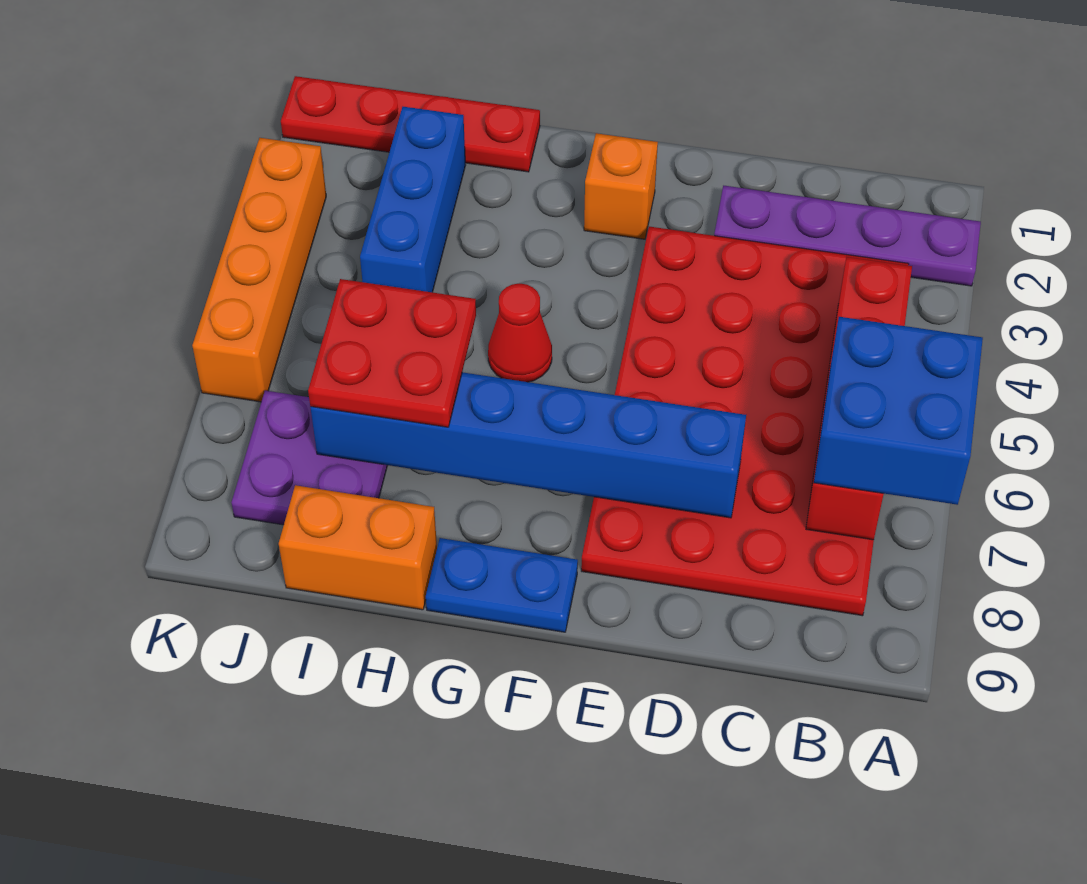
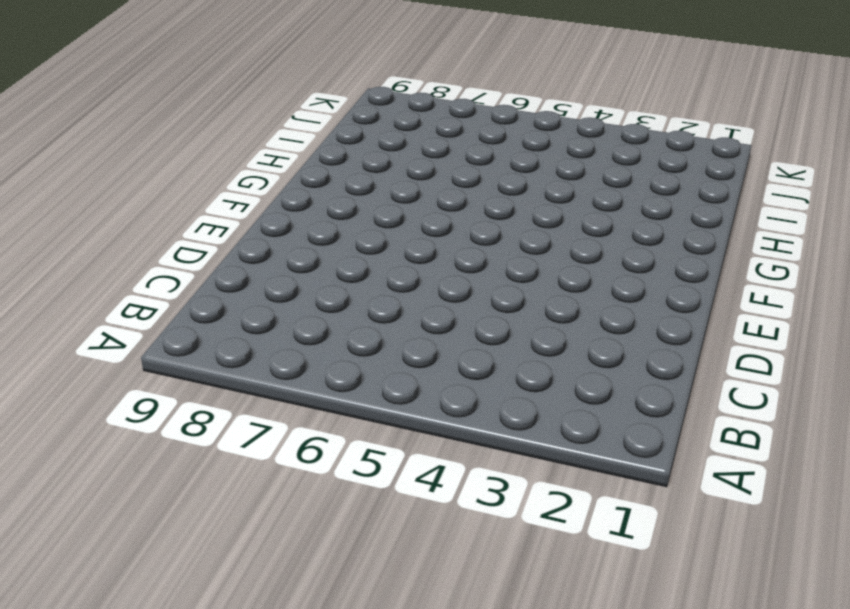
none -> purple plate A2:D2 level 1
none -> red plate B3:E8 level 1
none -> orange brick F2 level 1

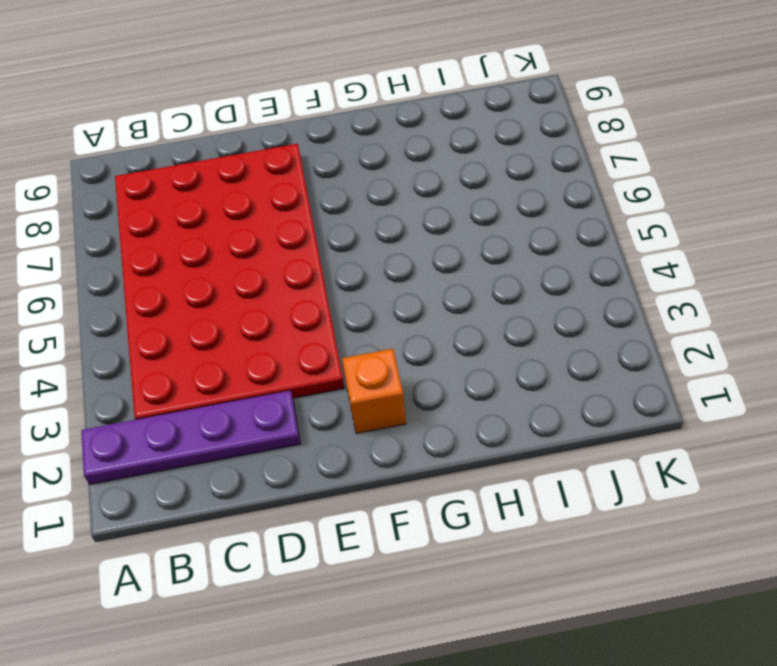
none -> blue plate F9:G9 level 1
none -> red cone G5 level 1
none -> red plate H1:K1 level 1

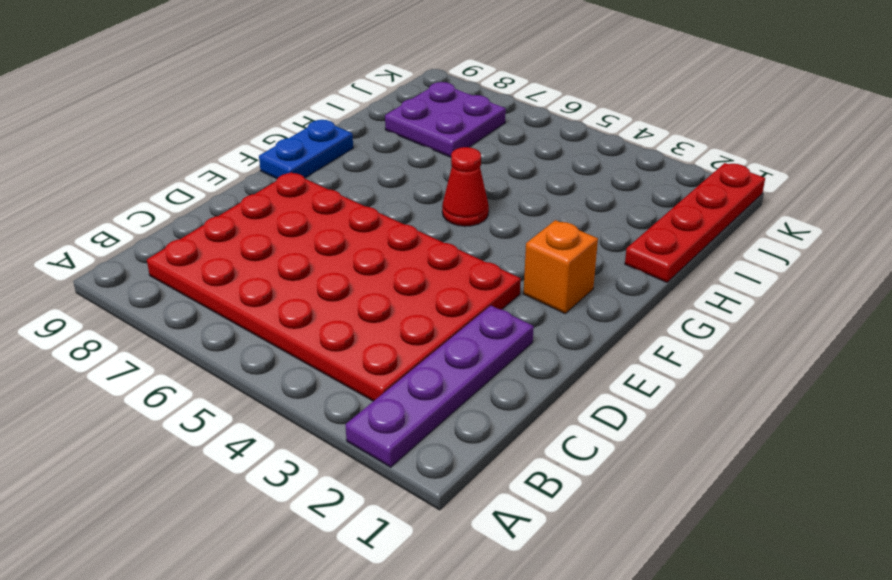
none -> orange brick H9:I9 level 1
none -> blue brick I2:I4 level 1
none -> orange brick K3:K6 level 1

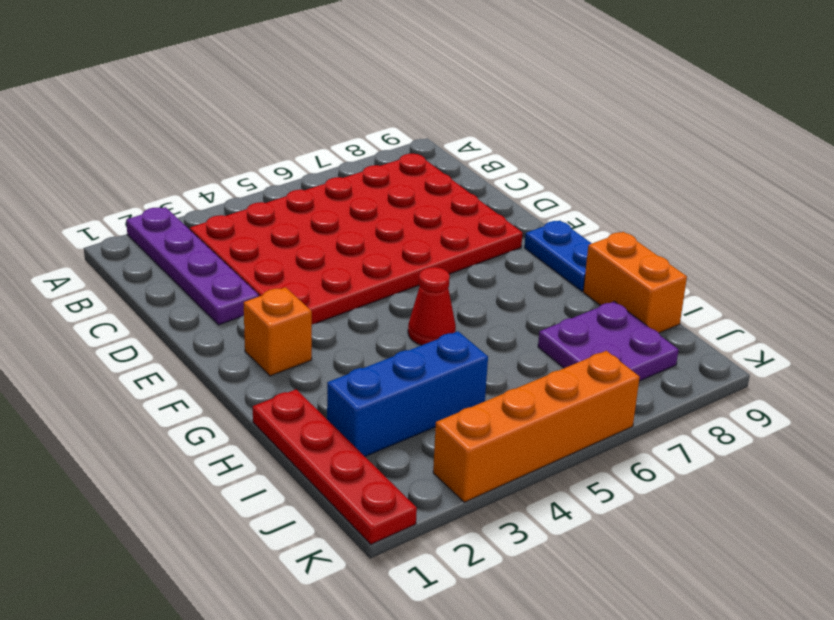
none -> red brick B4:B7 level 2
none -> blue brick D7:I7 level 2
none -> blue brick A6:B7 level 3

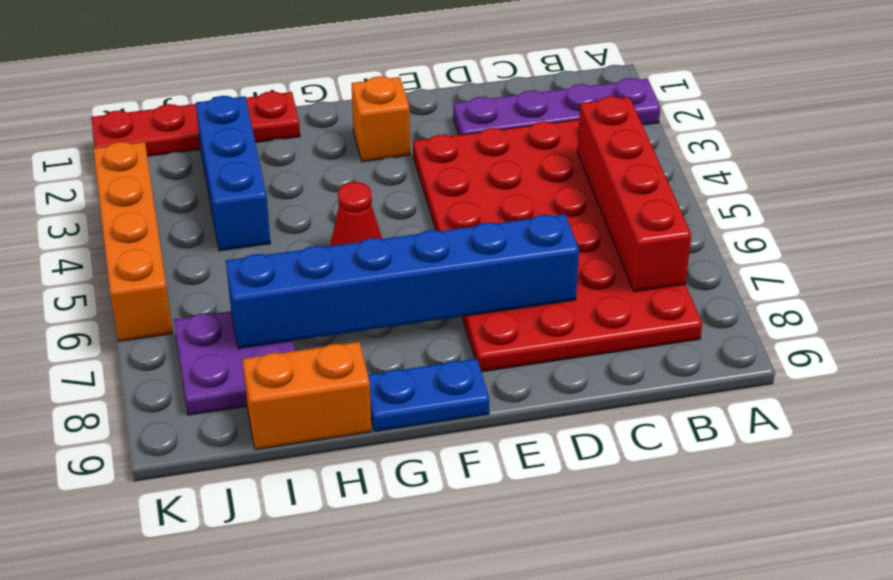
none -> blue brick A6:B7 level 3
none -> red plate H6:I7 level 3

